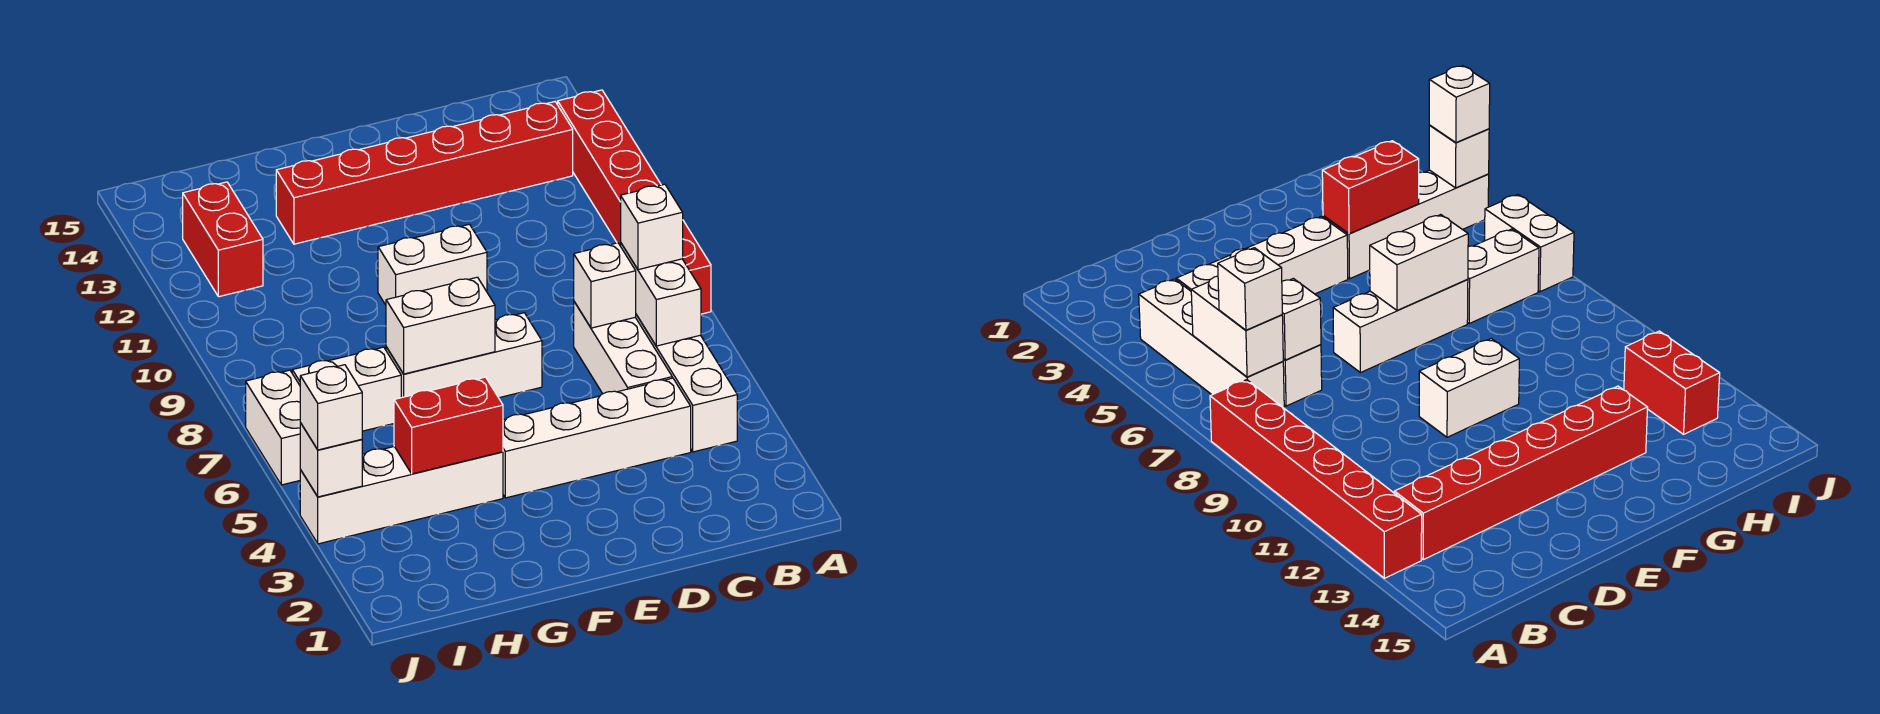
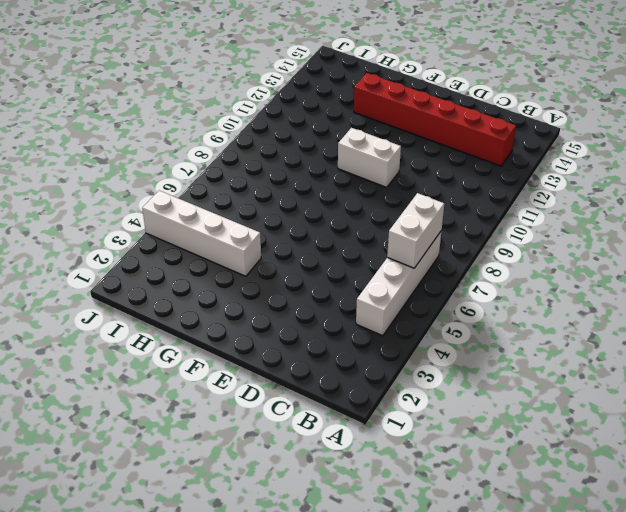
none -> red brick A8:A13 level 1
none -> white brick C4:F4 level 1
none -> white brick C5:C7 level 1

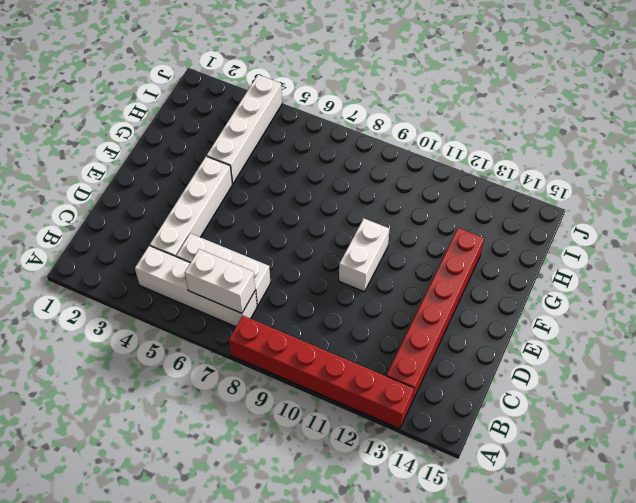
none -> white brick E7:G7 level 1
none -> white brick H7:I7 level 1
none -> red brick I12:I13 level 1

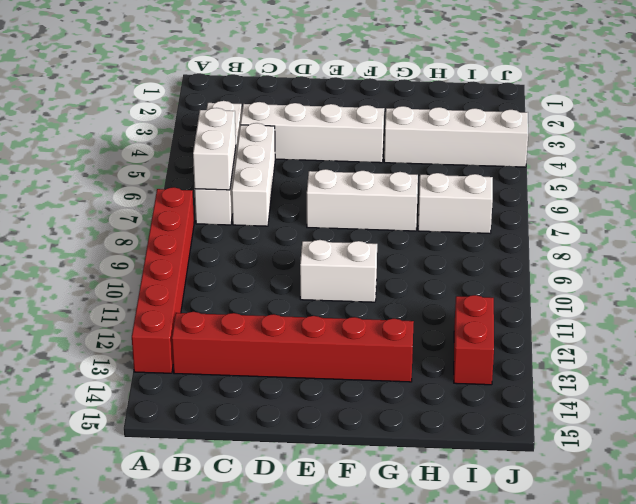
none -> white brick J6:J7 level 1
none -> white brick C7 level 2
none -> white brick F7:G7 level 2

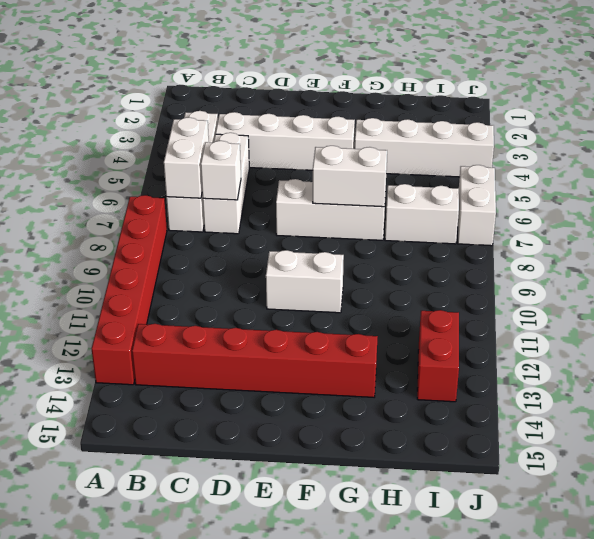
none -> red brick G4:H4 level 2
none -> white brick J4 level 2
none -> white brick B7 level 3

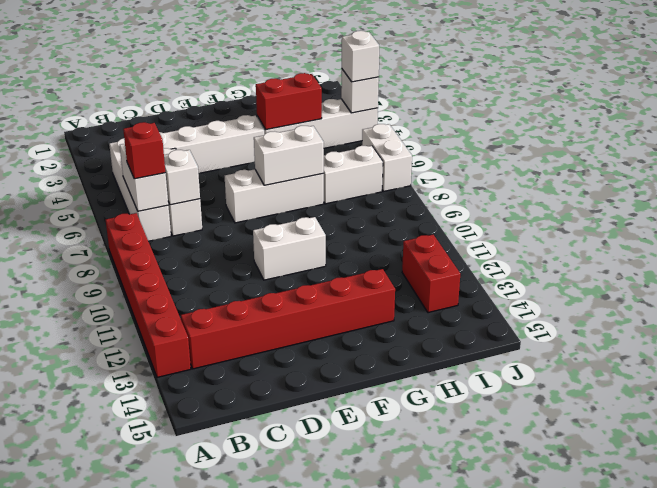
red brick B7 level 3 -> white brick B7 level 3

